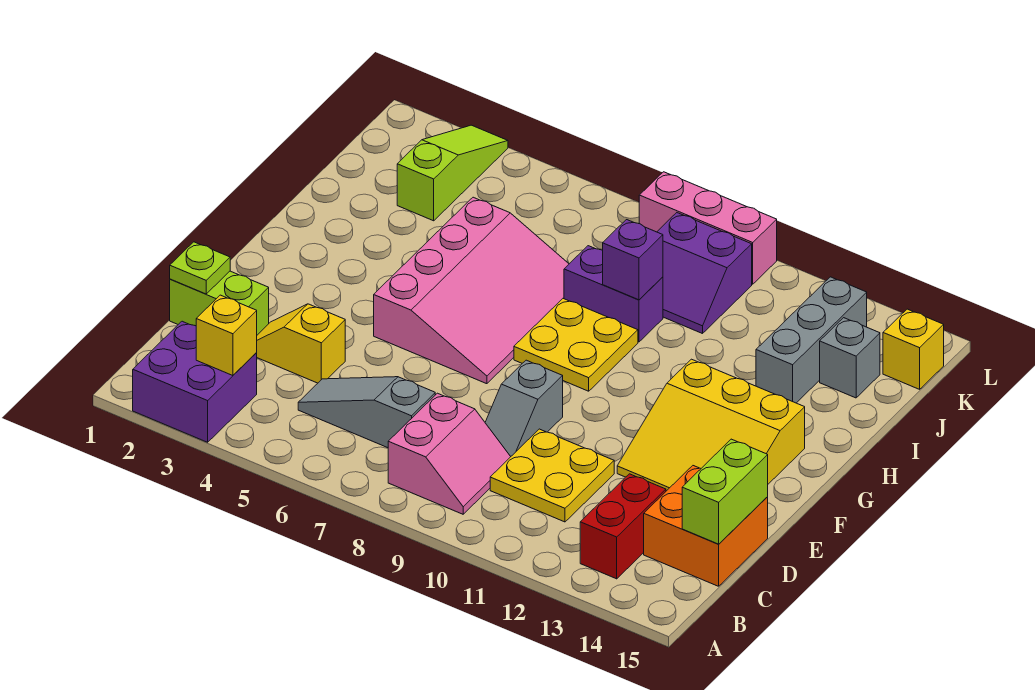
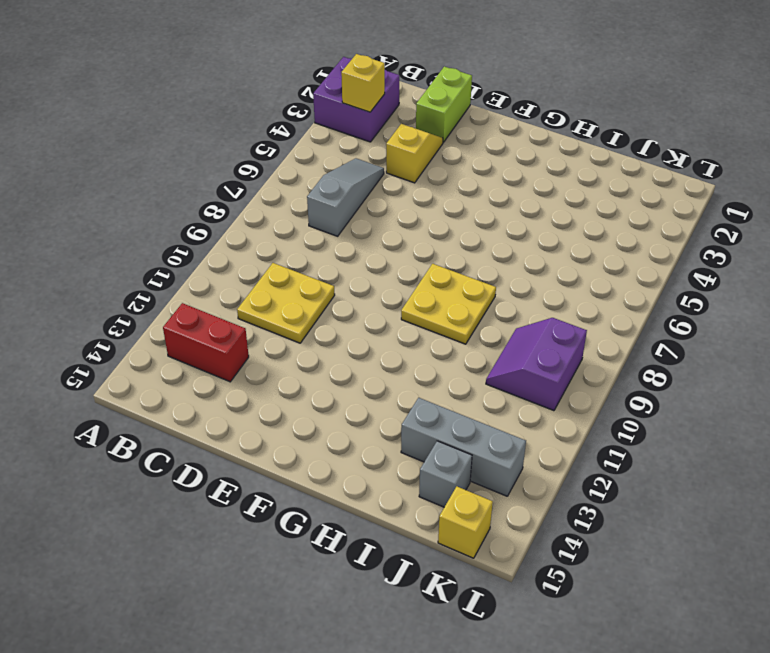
none -> pink slope B8:C9 level 1 top 8
none -> orange brick C14:D15 level 1
none -> grey slope D9:E9 level 1 top E

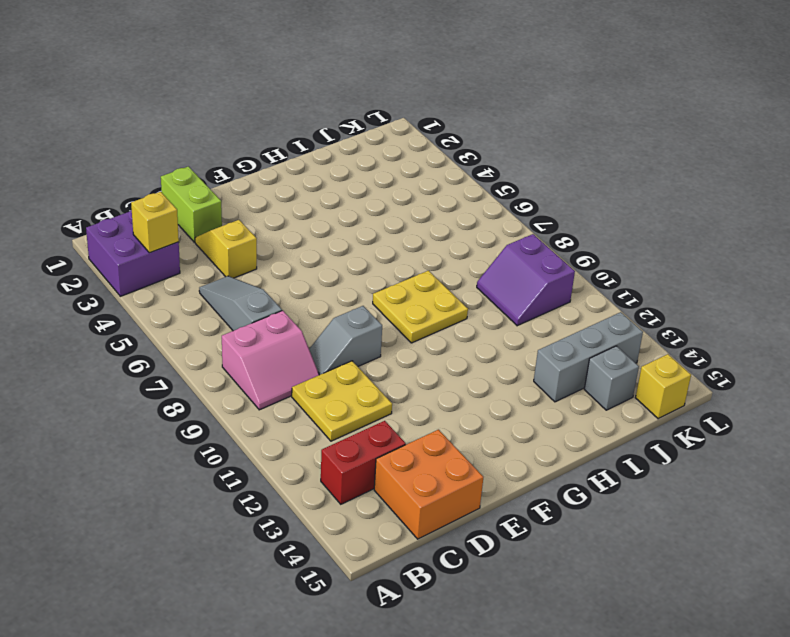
none -> yellow slope E12:G14 level 1 top G
none -> pink slope F5:I7 level 1 top 5
none -> purple brick I8:I9 level 1

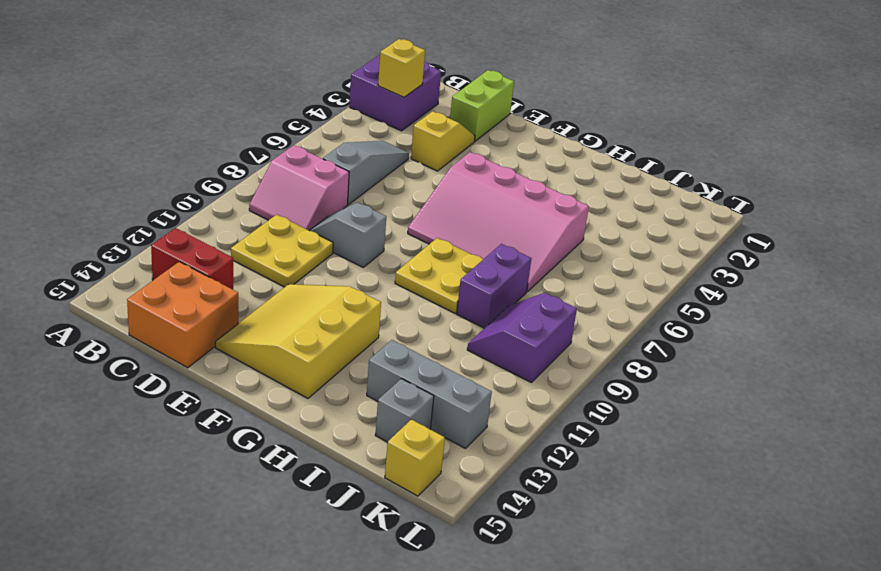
none -> lime slope J3:L3 level 1 top J
none -> pink brick L8:L10 level 1
none -> lime brick C15:D15 level 2

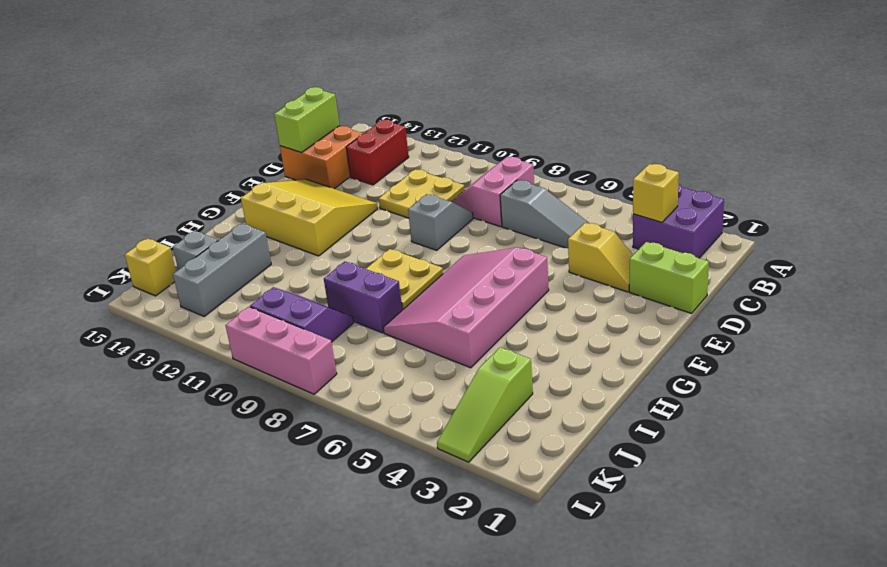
none -> lime plate D1 level 2
none -> purple brick I9 level 2

